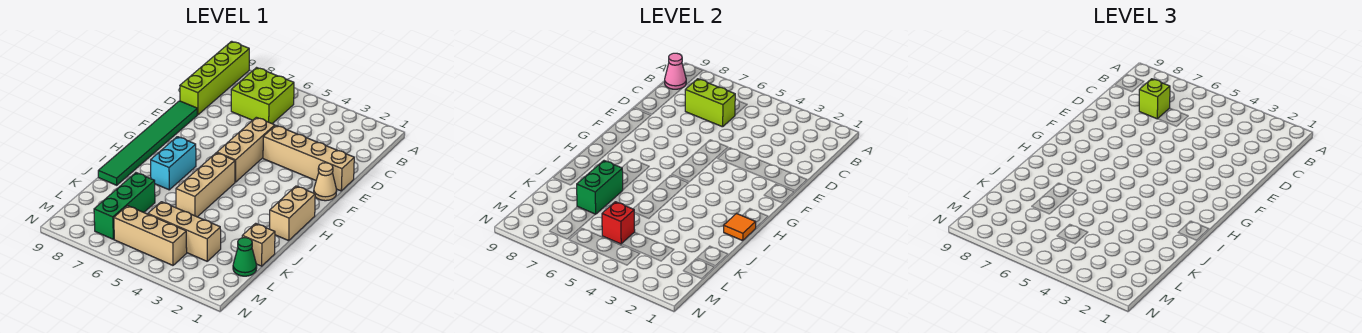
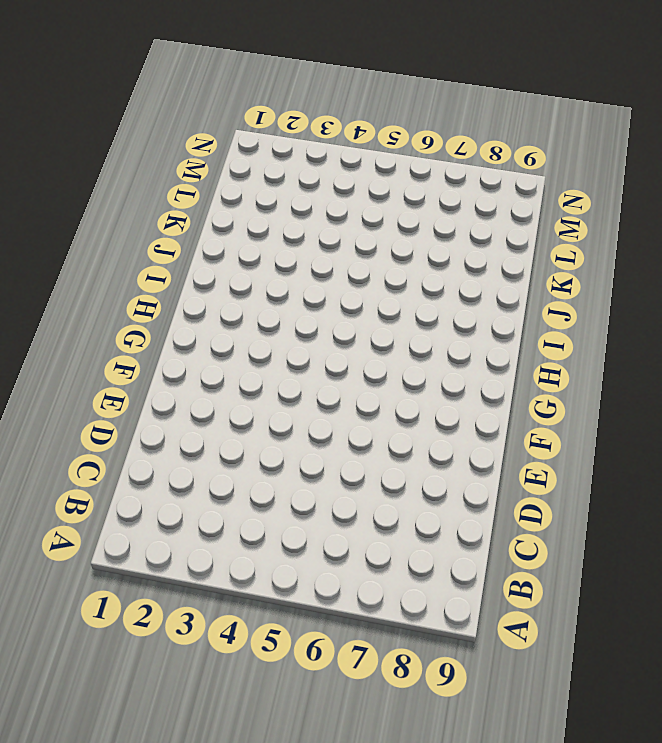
none -> lime brick A9:D9 level 1
none -> lime brick B6:C7 level 1
none -> tan brick E1:E4 level 1

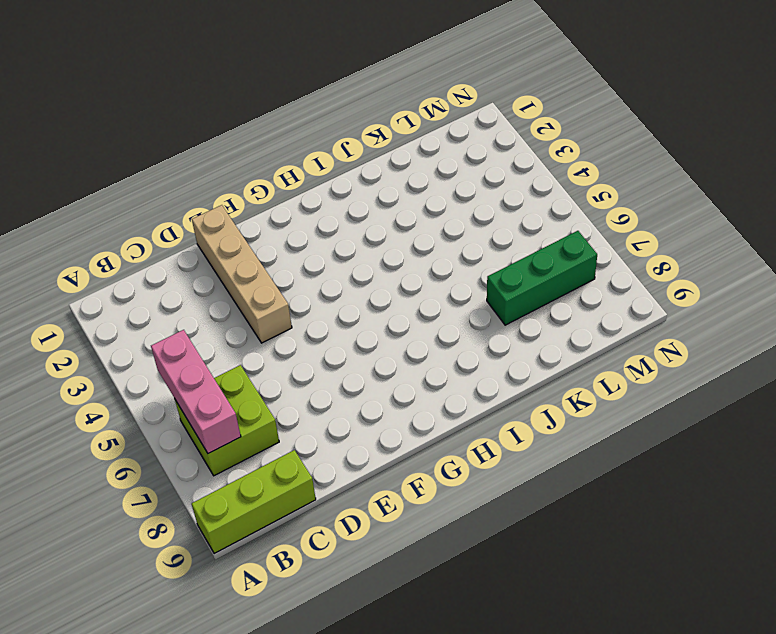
lime brick A9:C9 level 1 -> lime brick A9:D9 level 1
pink brick B5:B7 level 2 -> none
none -> tan brick E5:G5 level 1
none -> green tile E9:J9 level 1
none -> tan cone F1 level 1

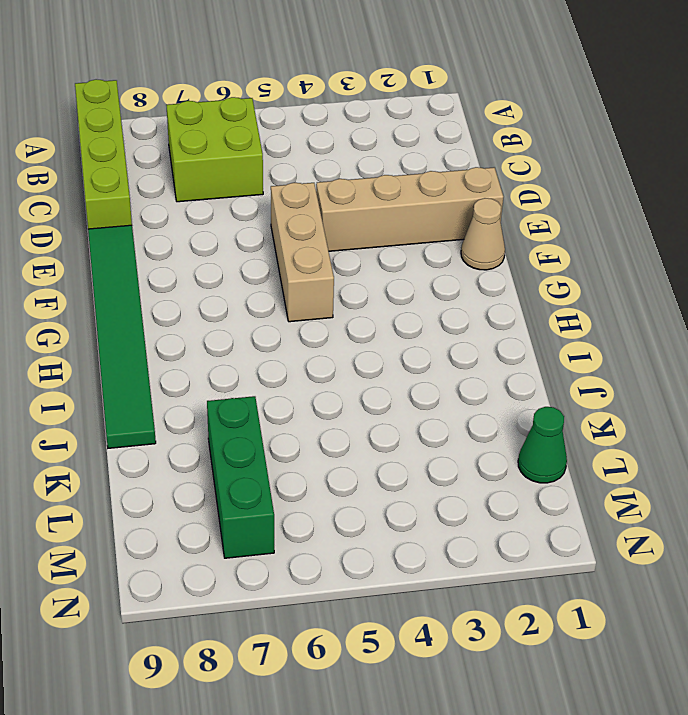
none -> tan brick H1:I1 level 1
none -> tan brick H5:J5 level 1
none -> cyan brick H7:I7 level 1

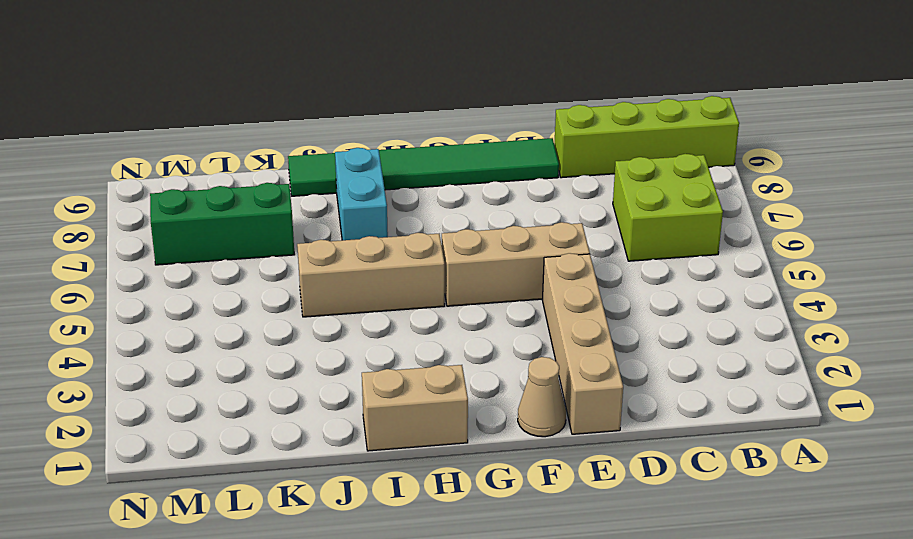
cyan brick I7:I8 level 1 -> cyan brick H7:I7 level 1
none -> tan brick K1 level 1
none -> green cone L1 level 1
none -> tan brick L3:L5 level 1

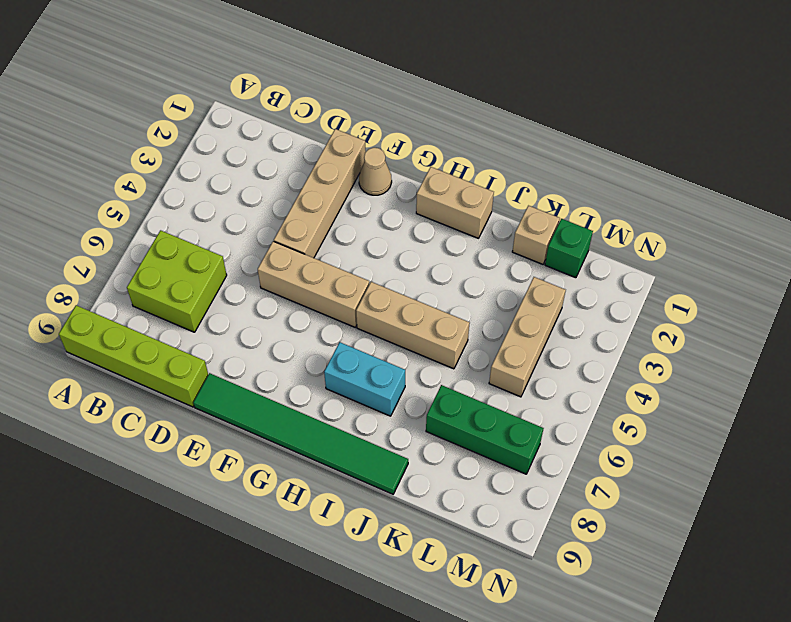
green brick L1 level 1 -> green cone L1 level 1
none -> tan brick M4:M6 level 1
none -> pink cone B9 level 2
none -> lime brick C6:C7 level 2

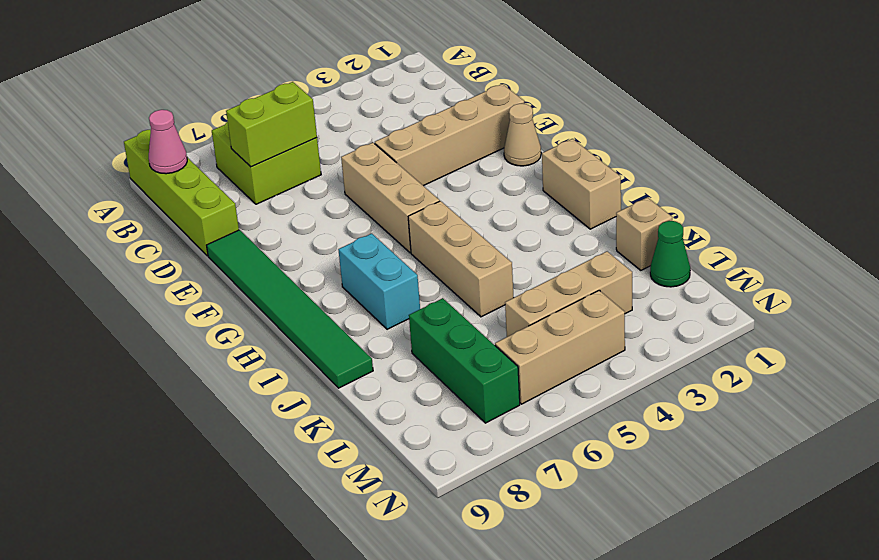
none -> orange tile I1 level 2
none -> green brick J7:K7 level 2
none -> red brick L5 level 2

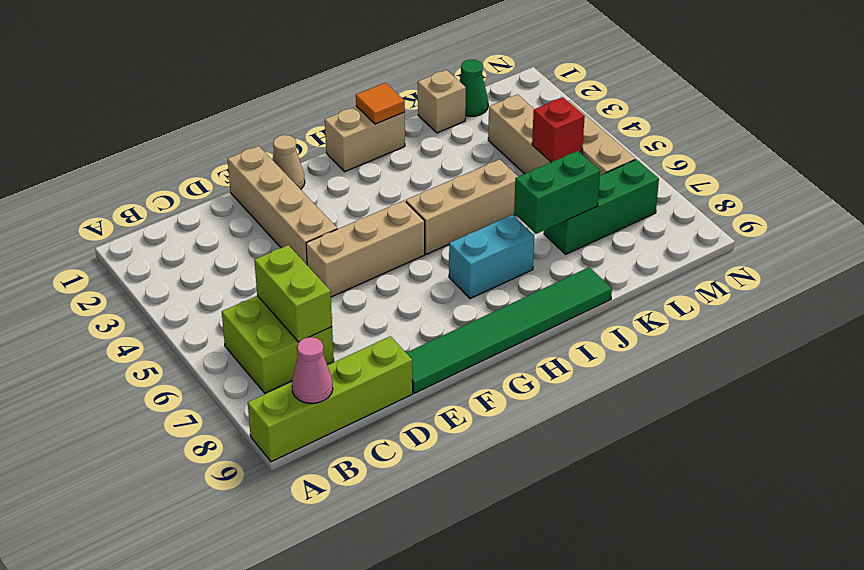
none -> lime brick C7 level 3

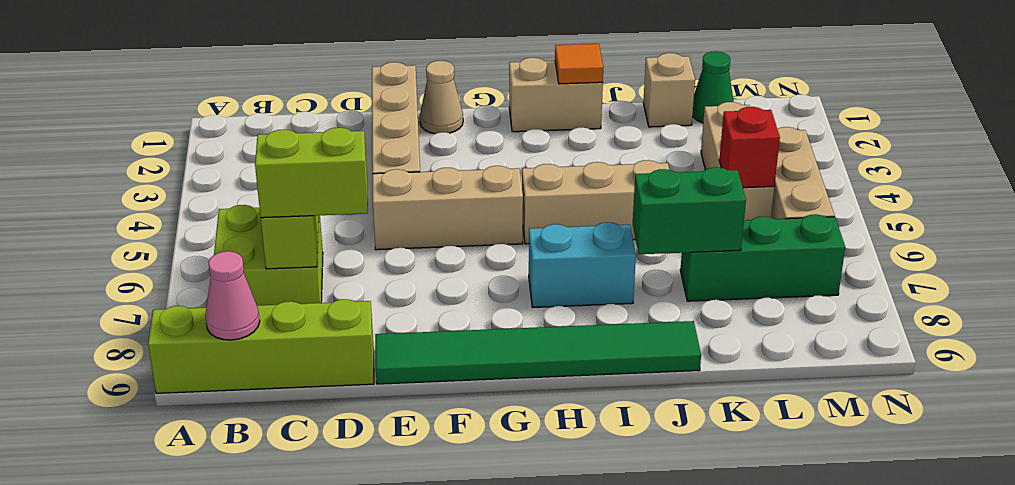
lime brick C7:D7 level 3 -> lime brick C7 level 3

